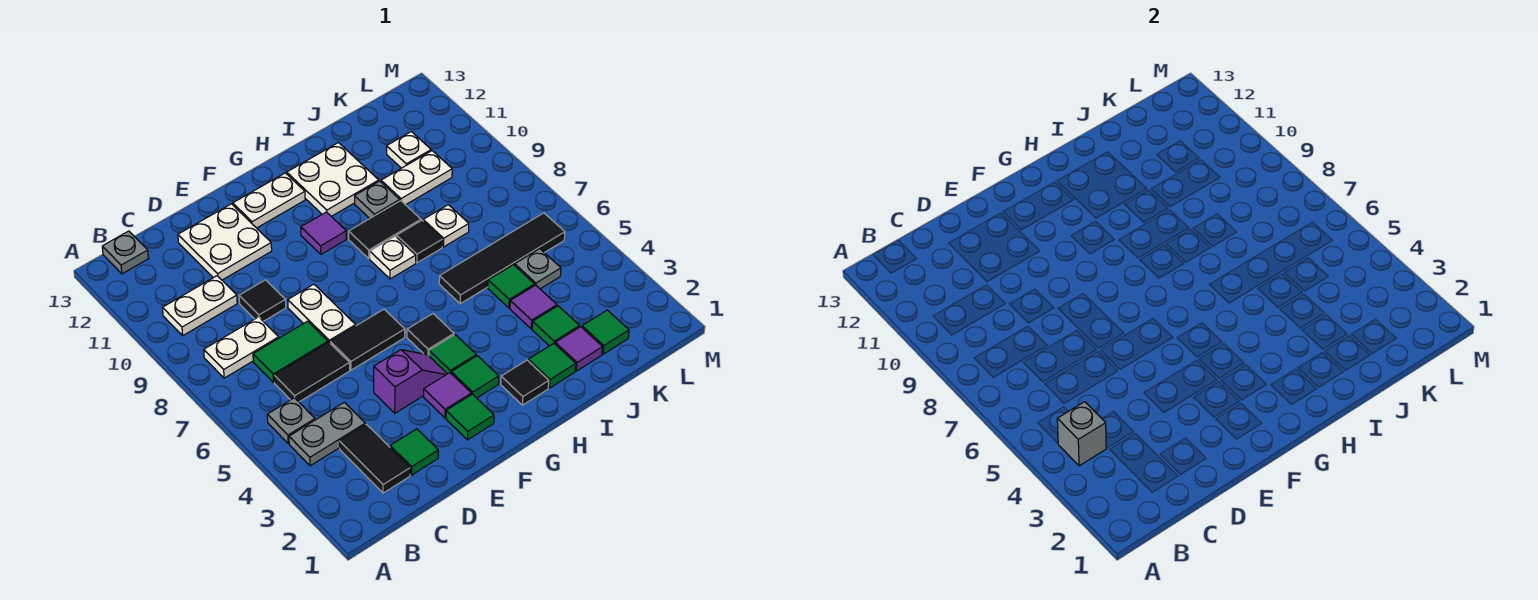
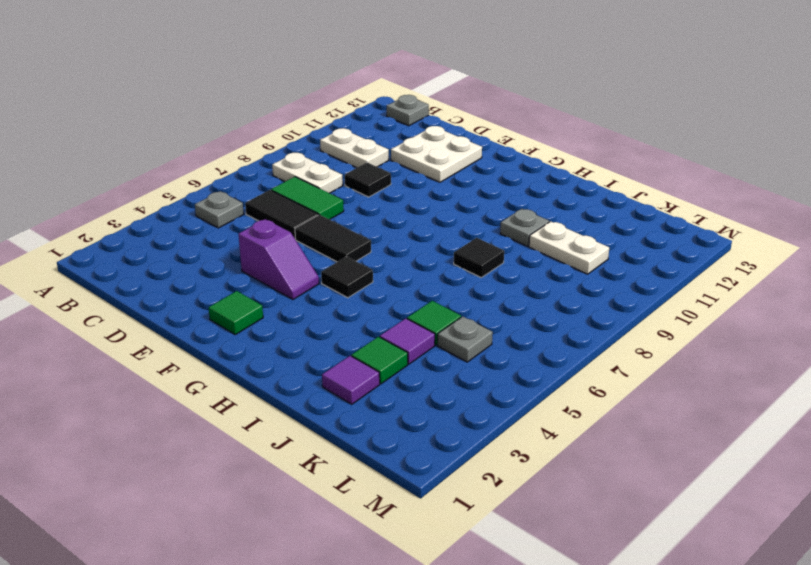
none -> grey plate B4:C4 level 1
none -> black tile C2:C3 level 1
none -> green tile D2 level 1
none -> white plate E7:E8 level 1

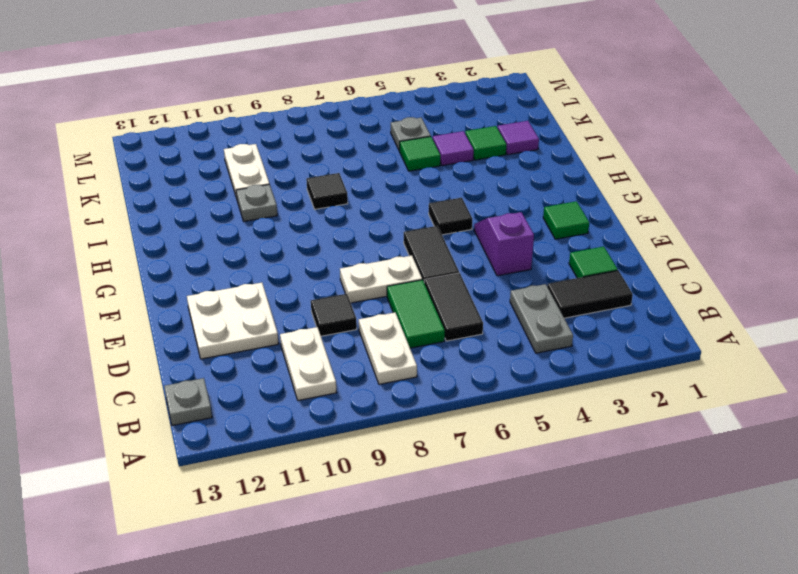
none -> grey plate B5 level 1
none -> purple tile F3 level 1
none -> white plate F12:G12 level 1
none -> green tile G3 level 1

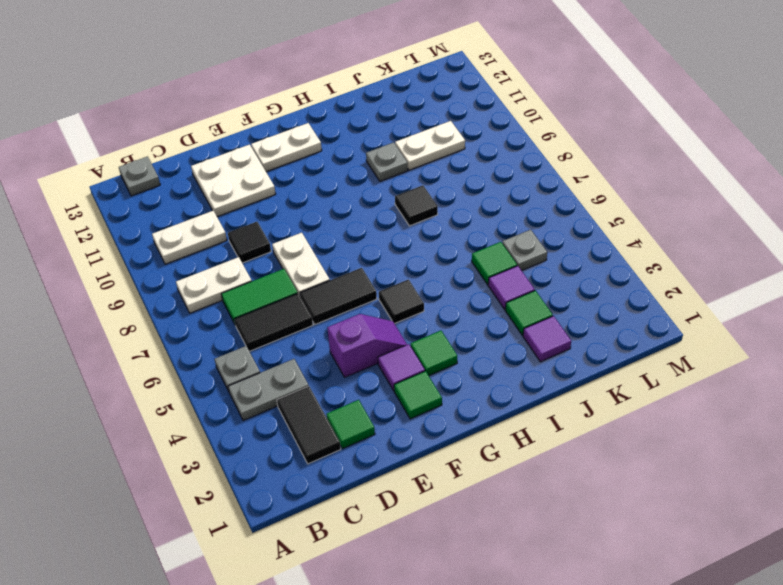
none -> green tile G4 level 1
none -> purple tile G10 level 1
none -> black tile H2 level 1
none -> white plate H8 level 1

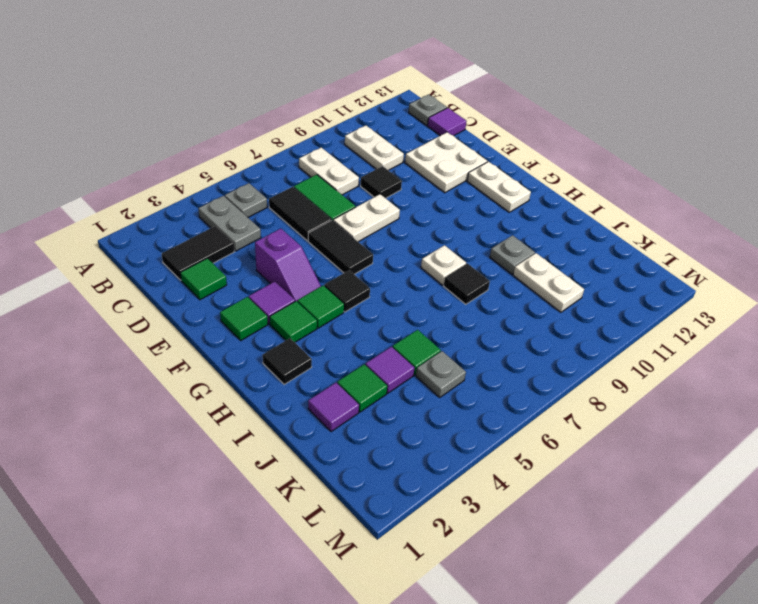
purple tile C13 level 1 -> purple tile G10 level 1
none -> black tile H9:I9 level 1
none -> white plate H11:I12 level 1
none -> green tile I2 level 1
none -> black tile I6:L6 level 1

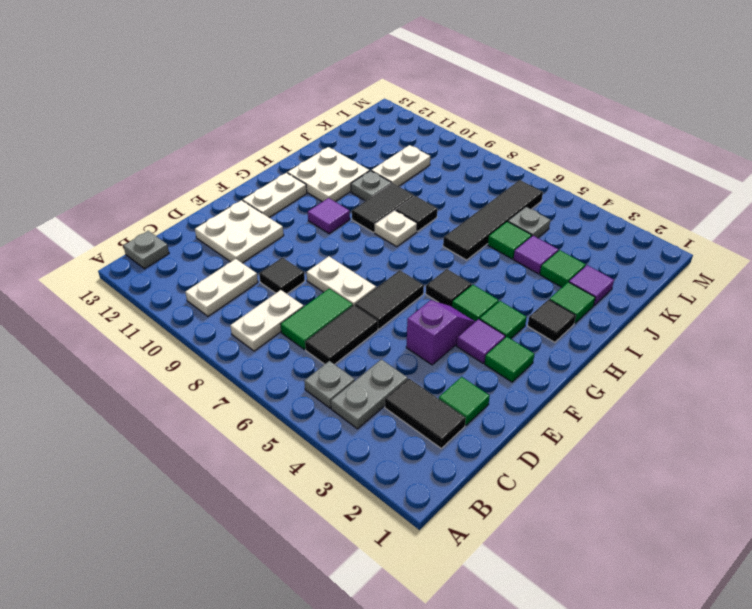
none -> white plate J8 level 1
none -> green tile K2 level 1
none -> white plate K11 level 1
none -> grey brick B4 level 2

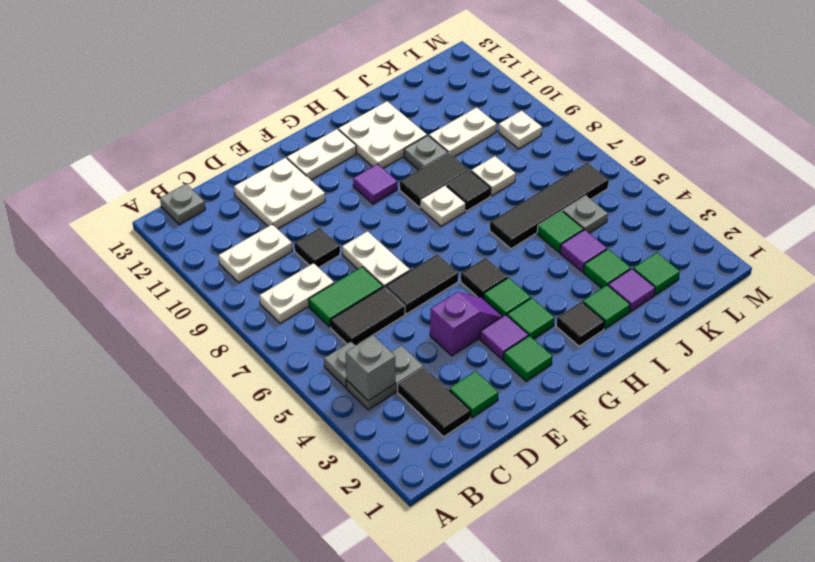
white plate L9 level 1 -> white plate K11 level 1

